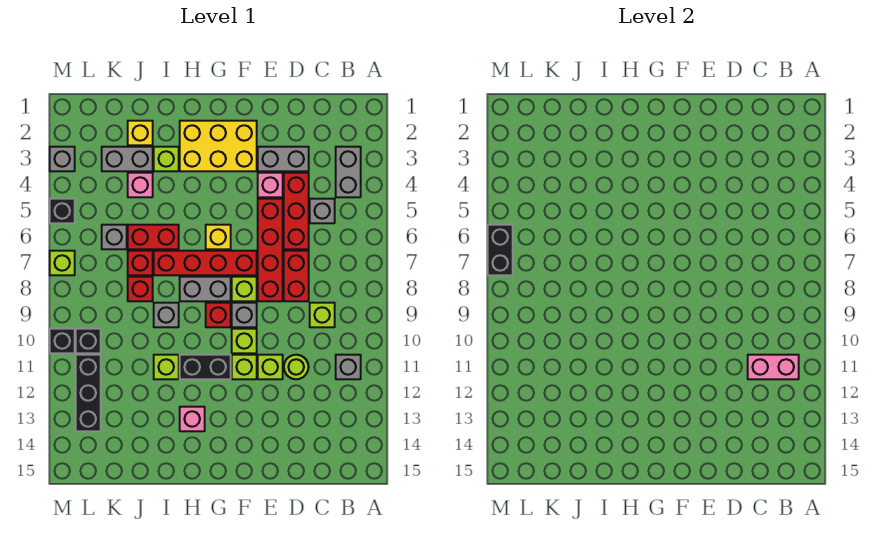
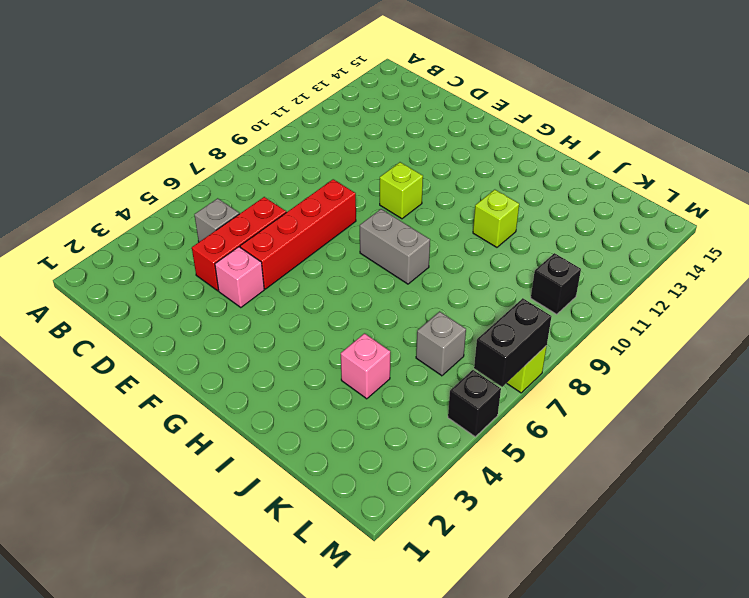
none -> grey brick B3:B4 level 1
none -> grey brick B11 level 1
none -> lime brick C9 level 1
none -> grey brick D3:E3 level 1

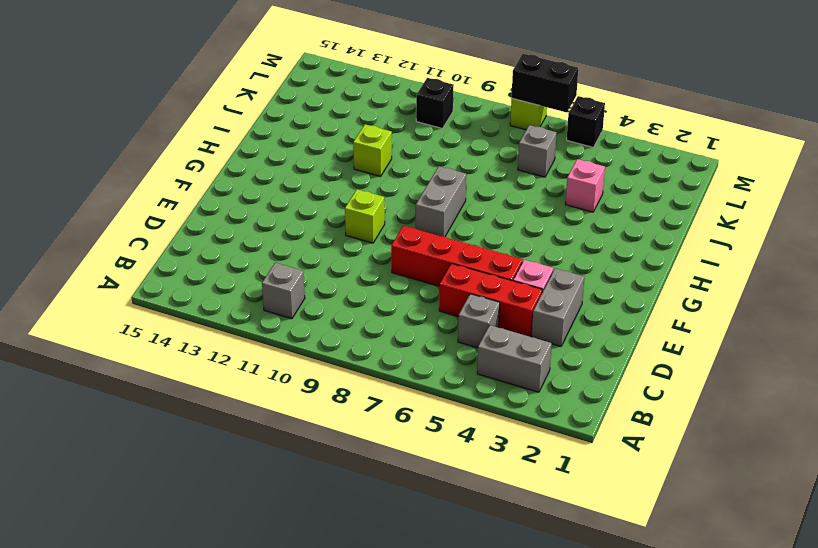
none -> lime brick C9 level 1
none -> red brick D7:D8 level 1
none -> lime round brick D11 level 1
none -> lime brick E11 level 1

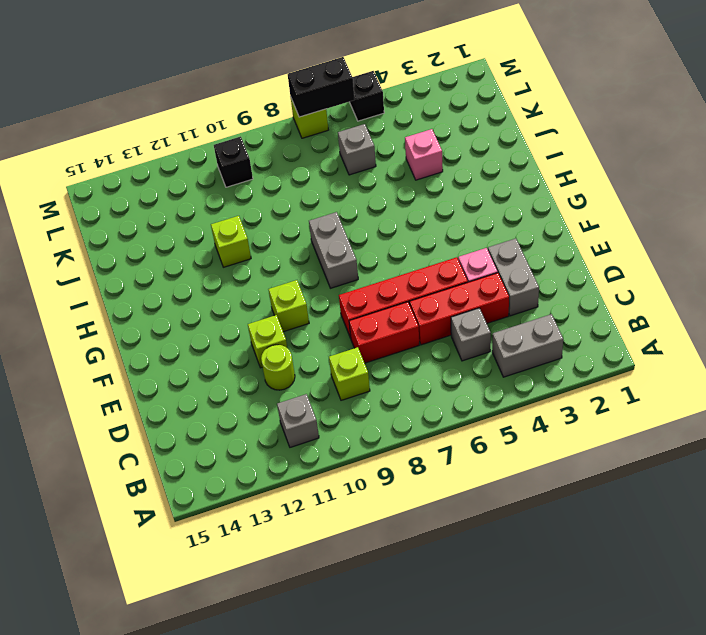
none -> yellow brick F2:H3 level 1
none -> red brick F7:I7 level 1
none -> lime brick F8 level 1
none -> grey brick F9 level 1

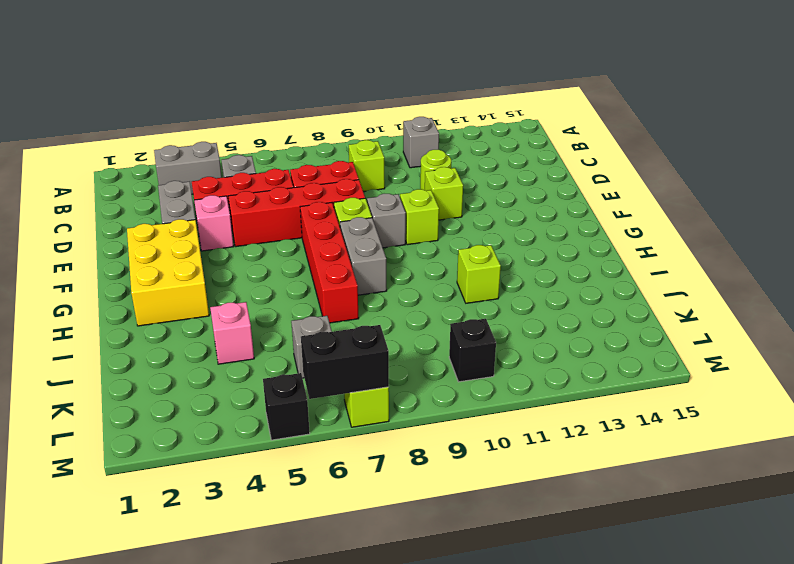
none -> lime brick F11 level 1
none -> yellow brick G6 level 1
none -> red brick G9 level 1
none -> black brick G11:H11 level 1

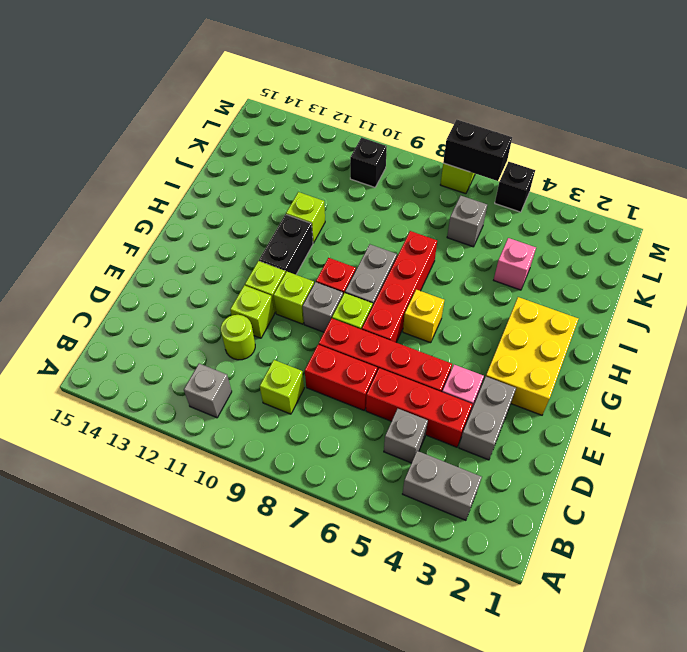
none -> pink brick H13 level 1
none -> lime brick I3 level 1
none -> red brick I6:J6 level 1
none -> grey brick I9 level 1

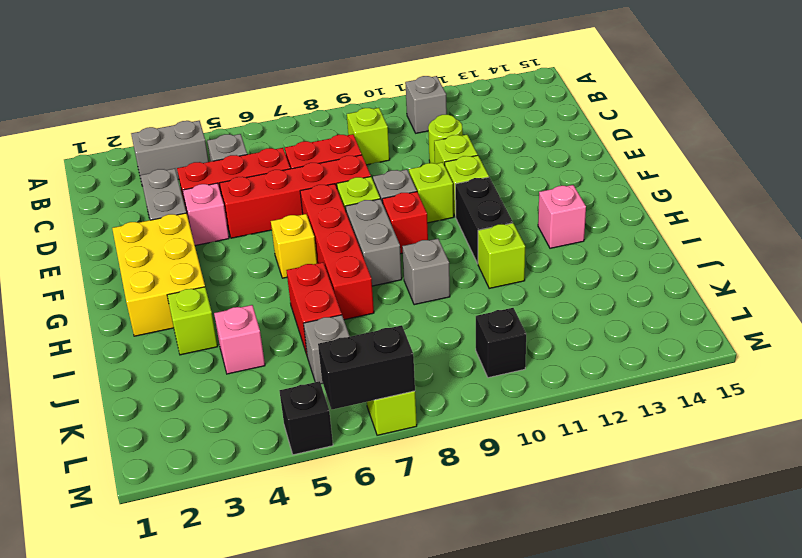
none -> yellow brick J2 level 1
none -> grey brick J3:K3 level 1
none -> red brick J7 level 1
none -> red brick J8 level 1

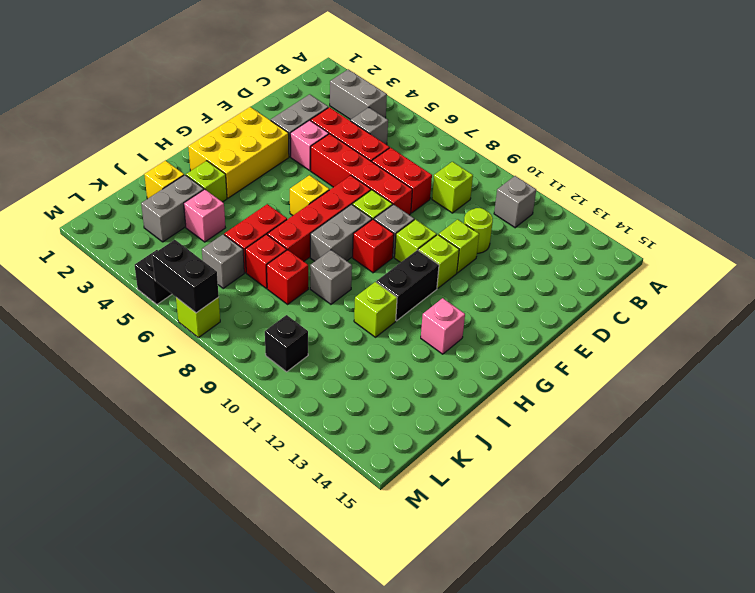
none -> black brick L11:L13 level 1
none -> grey brick M3 level 1
none -> black brick M10 level 1
none -> pink brick B11:C11 level 2

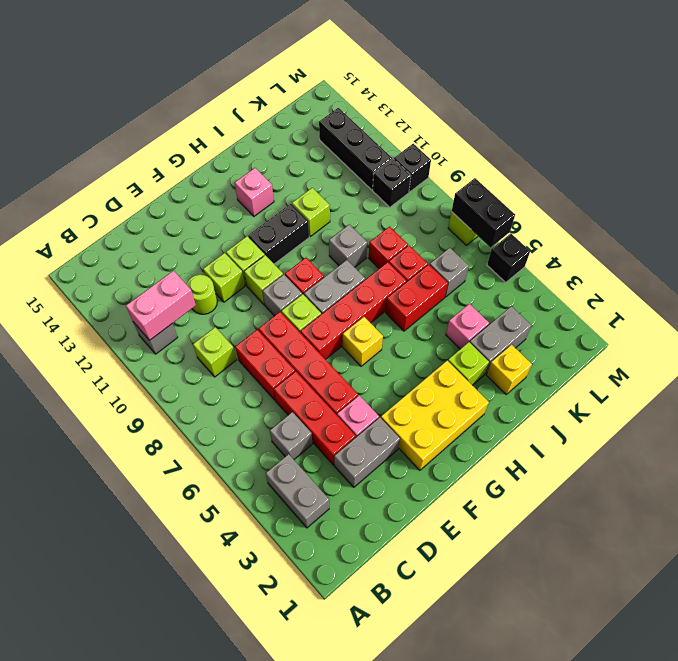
none -> grey brick M3 level 1

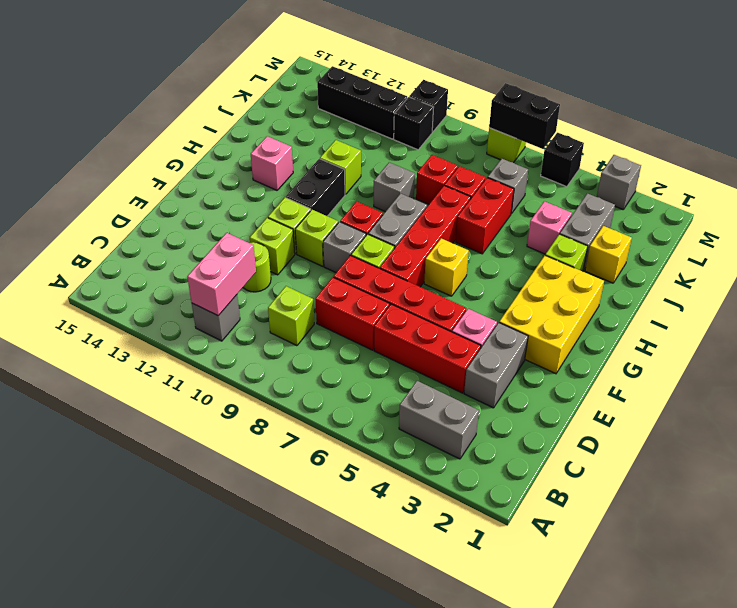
none -> grey brick C5 level 1

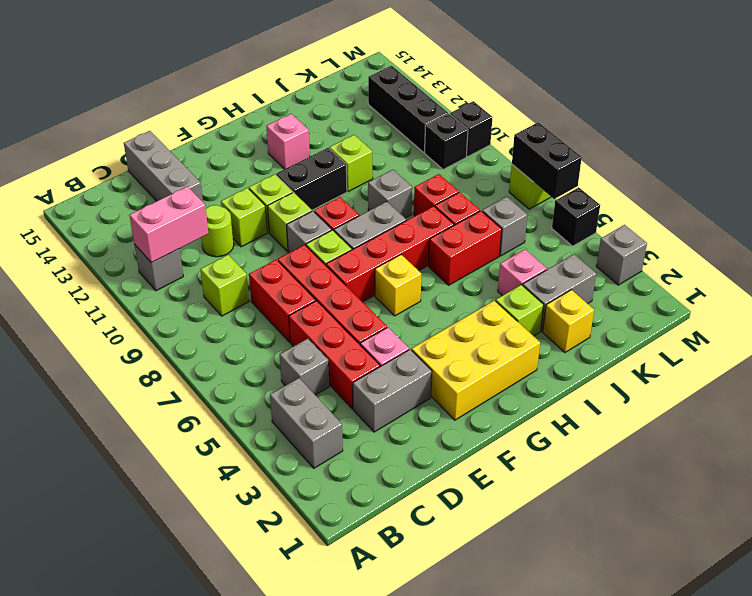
grey brick D13:D15 level 1 -> none

